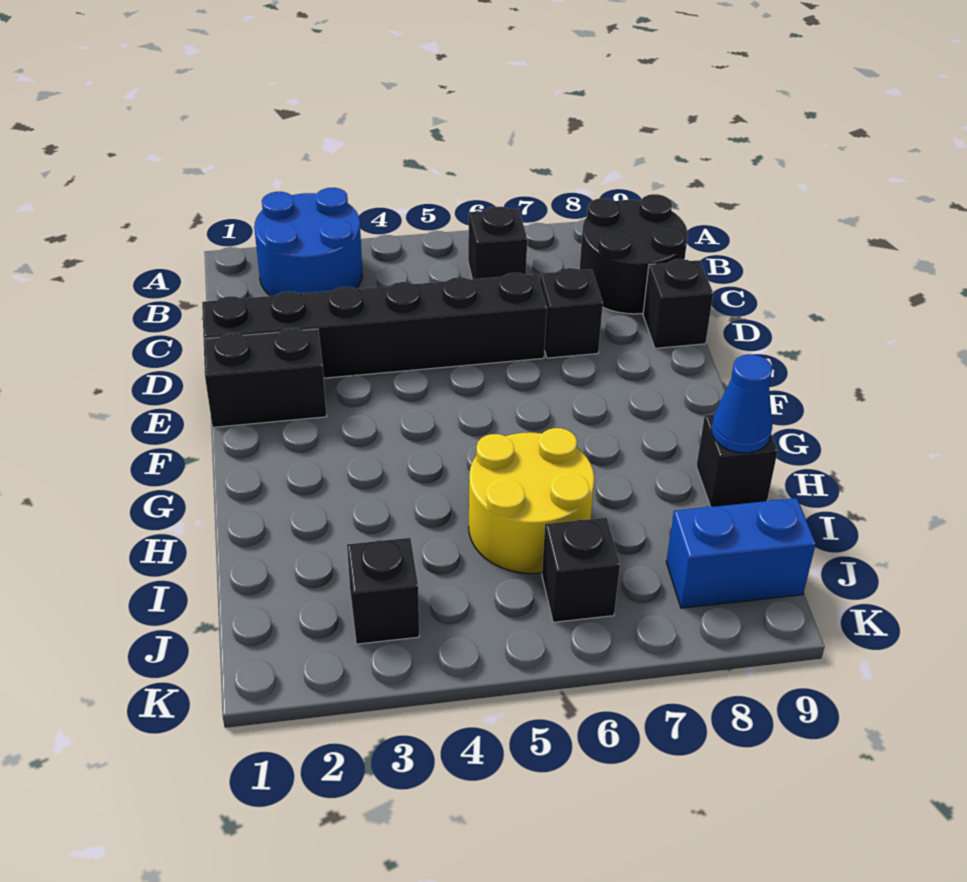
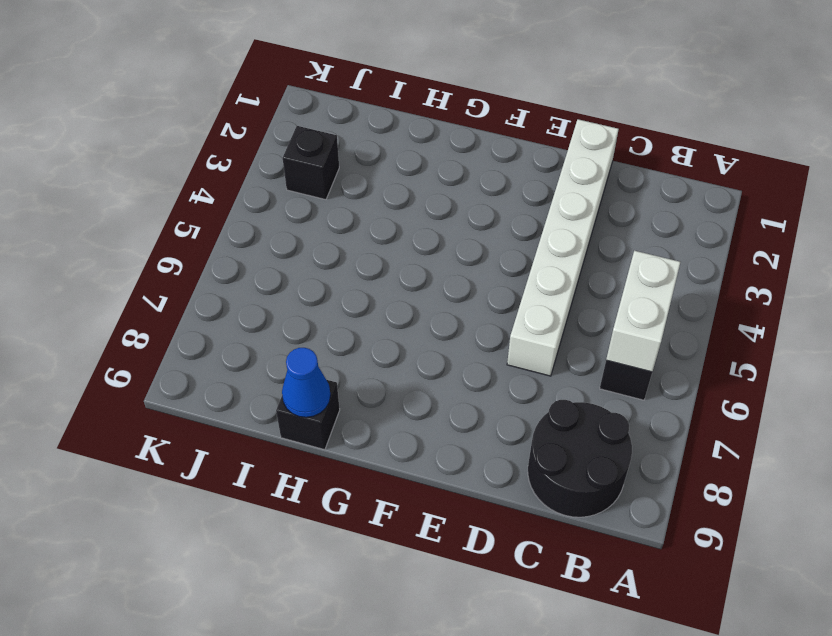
white brick B5:B6 level 2 -> none
white brick D1:D6 level 1 -> black brick D1:D6 level 1
none -> blue round brick A2:B3 level 1
none -> black brick D7 level 1
none -> black brick D9 level 1

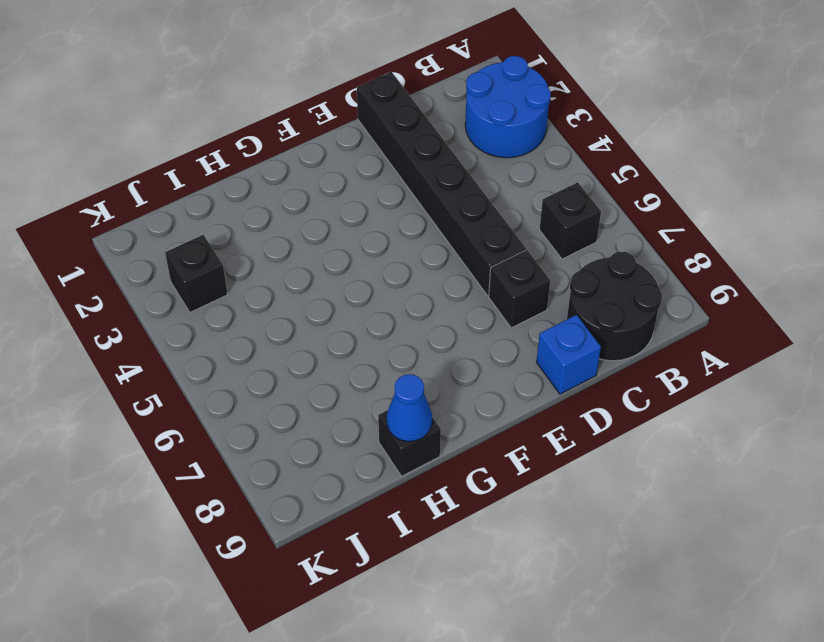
blue brick D9 level 1 -> black brick D9 level 1
none -> black brick E1:E2 level 1
none -> yellow round brick H5:I6 level 1
none -> black brick J6 level 1

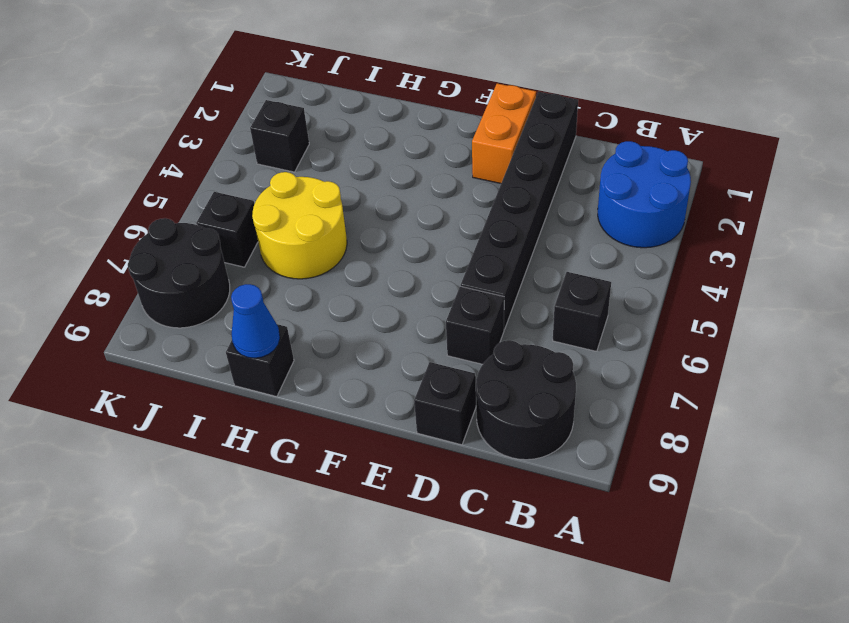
orange brick E1:E2 level 1 -> black brick E1:E2 level 1
black round brick J7:K8 level 1 -> blue brick J8:J9 level 1

